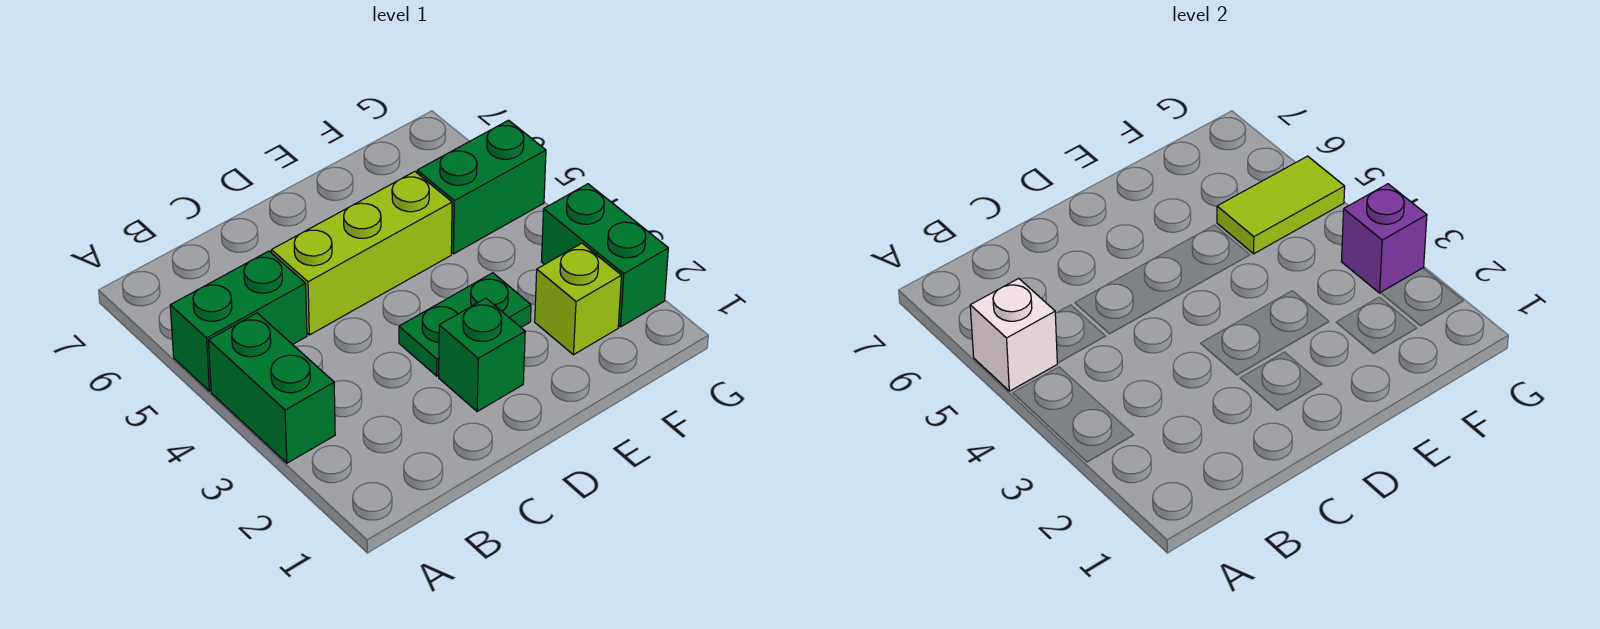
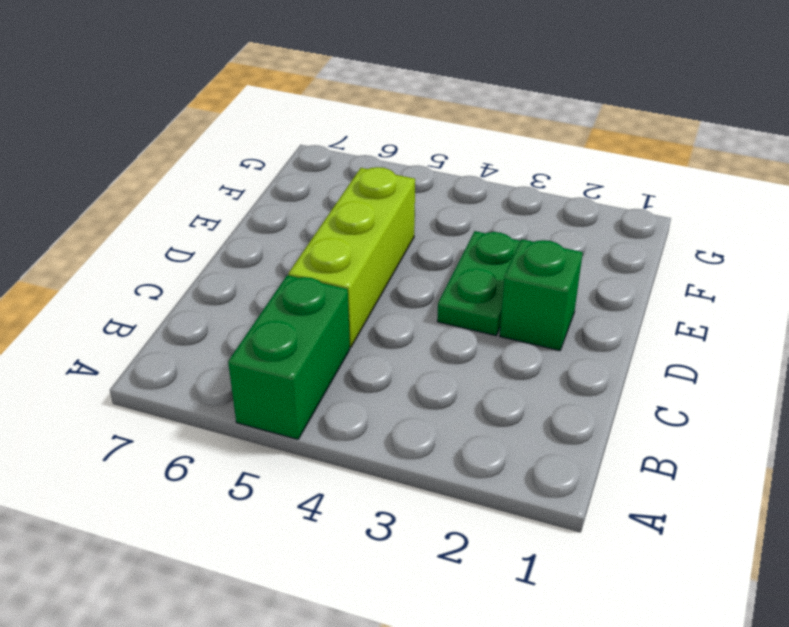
none -> green brick A3:A4 level 1
none -> lime brick F2 level 1

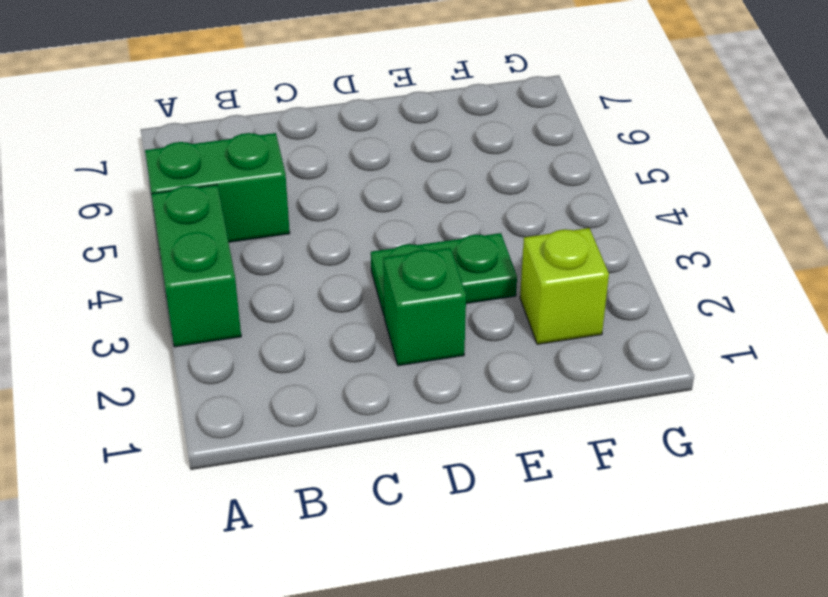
none -> lime brick C5:E5 level 1
none -> green brick F5:G5 level 1

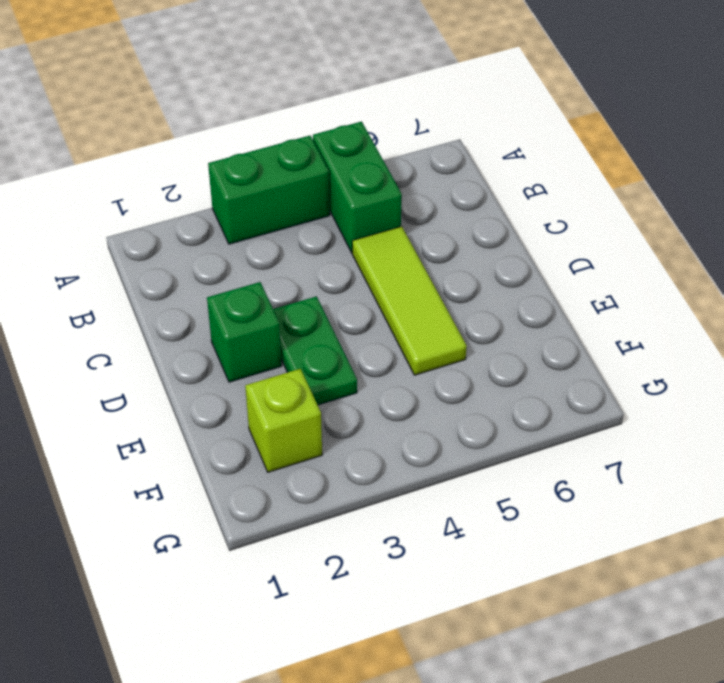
lime tile C5:E5 level 1 -> lime brick C5:E5 level 1
none -> green brick F5:G5 level 1
none -> green brick G2:G3 level 1

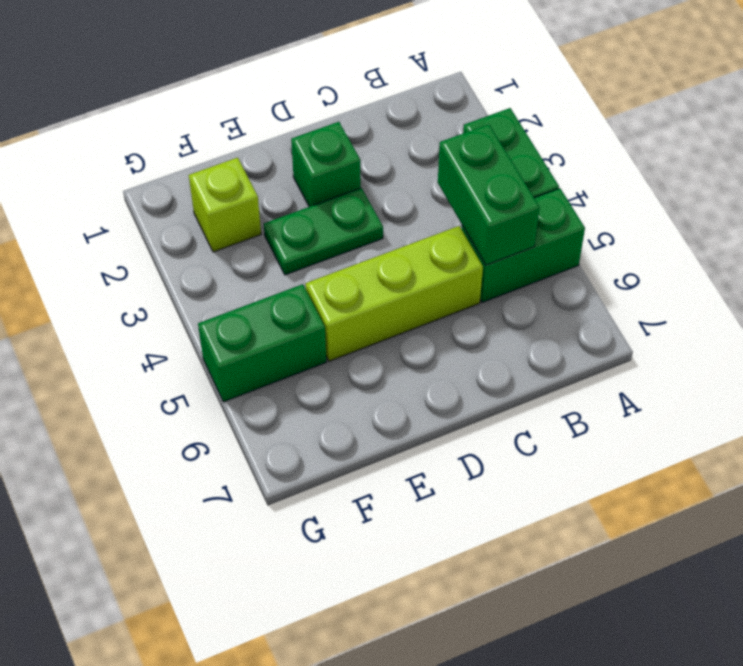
green brick B4:B5 level 2 -> green brick G2:G3 level 1
none -> white brick A5 level 2
none -> lime tile F5:G5 level 2

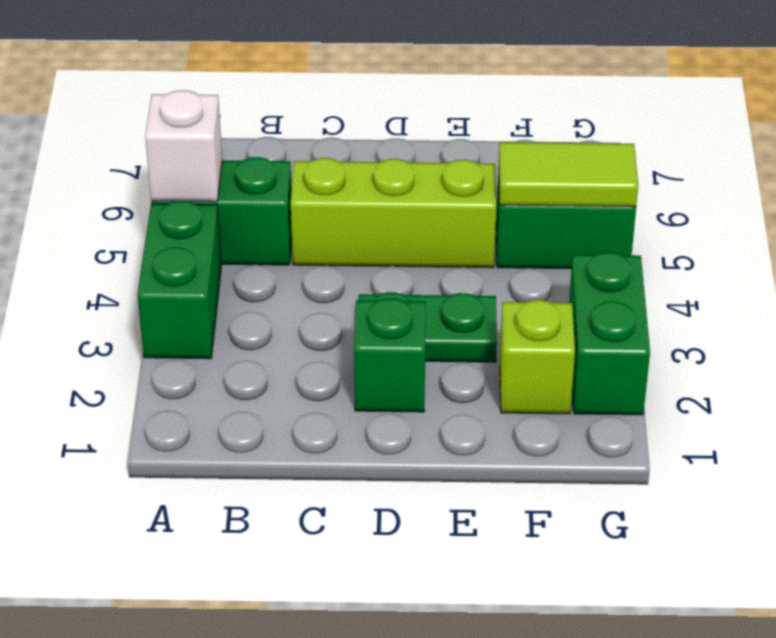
none -> purple brick G3 level 2

